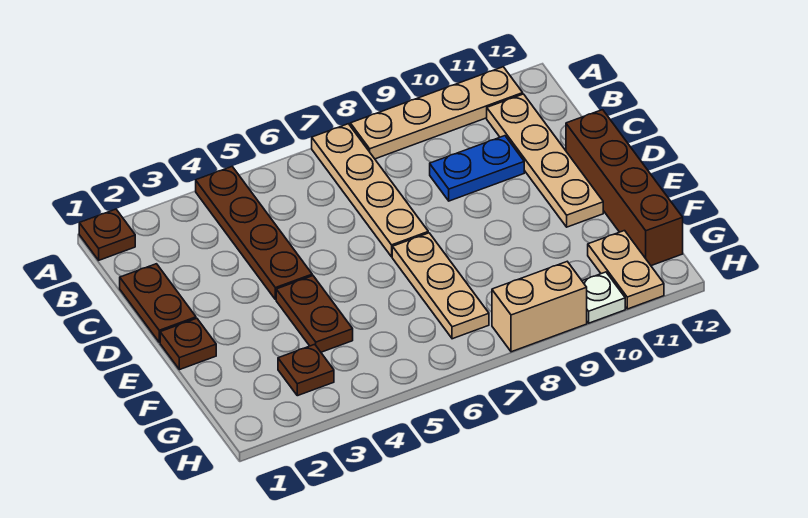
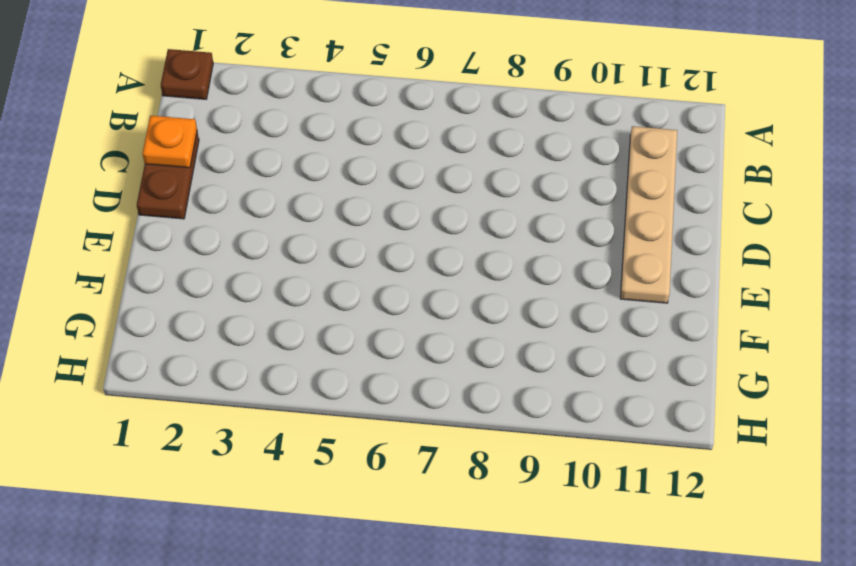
orange plate C1 level 2 -> none
none -> brown plate A4:D4 level 1
none -> tan plate A7:D7 level 1
none -> tan plate A8:A11 level 1

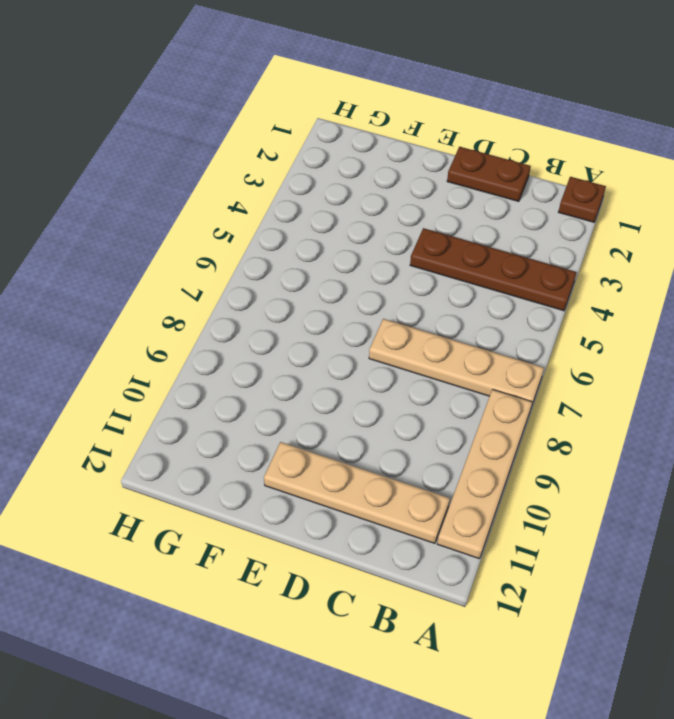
none -> blue plate C9:C10 level 1
none -> brown brick D12:G12 level 1
none -> brown plate E1 level 1

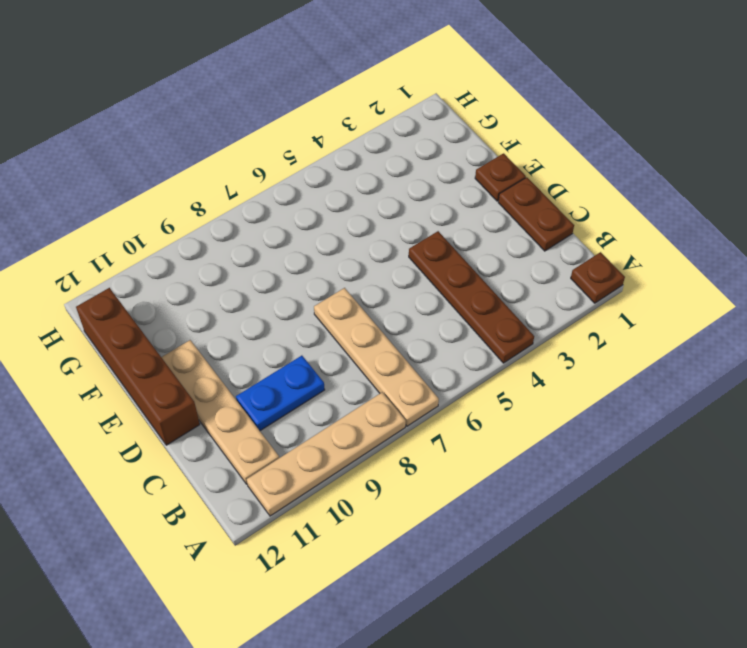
none -> brown plate E4:F4 level 1
none -> tan plate E7:G7 level 1
none -> brown plate G3 level 1

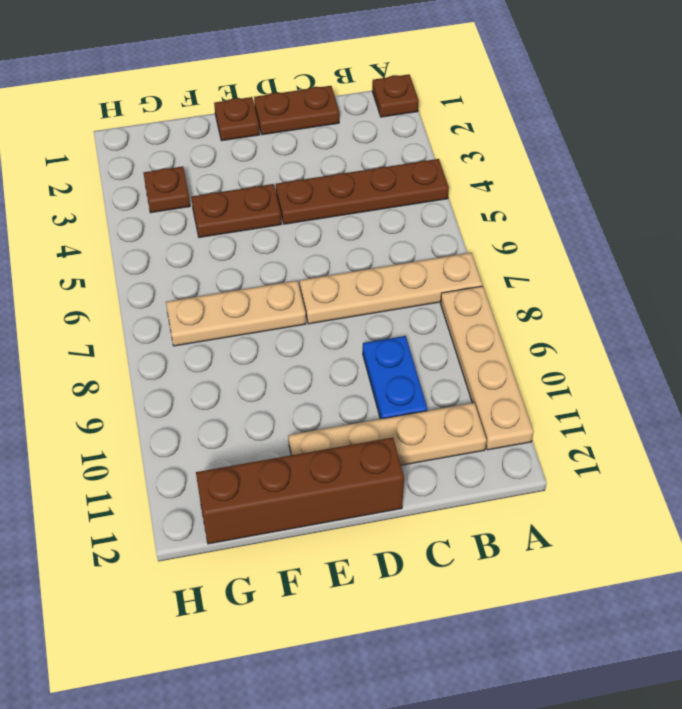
none -> tan plate G11:H11 level 1
none -> tan brick H8:H9 level 1
none -> white plate H10 level 1

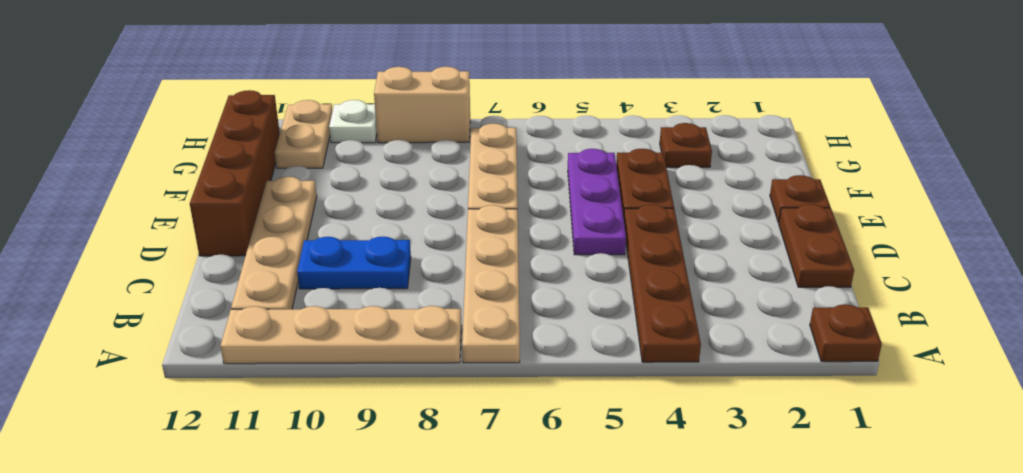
purple plate D5:F5 level 1 -> none

